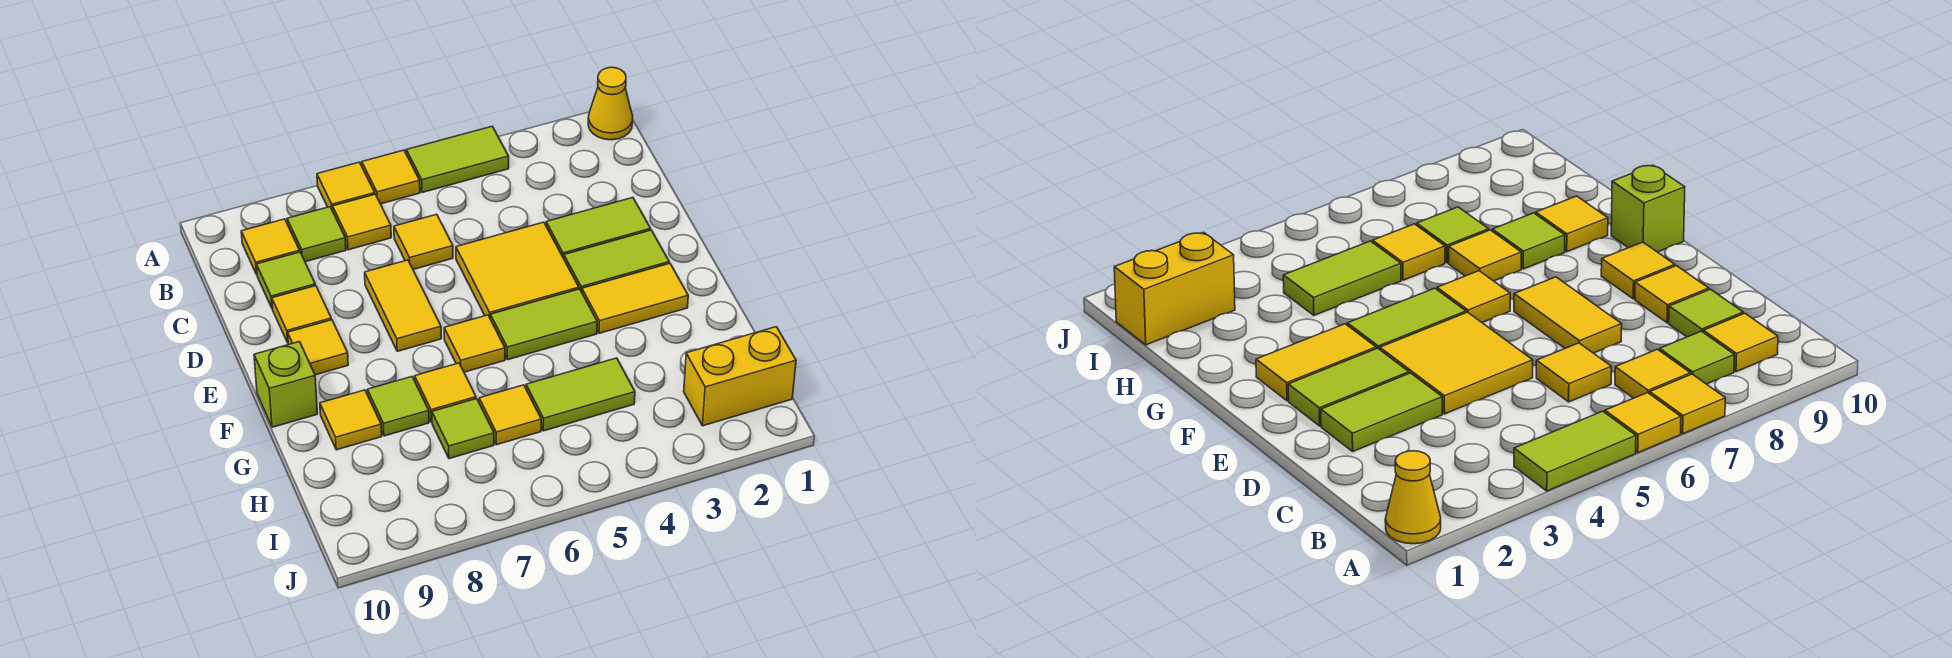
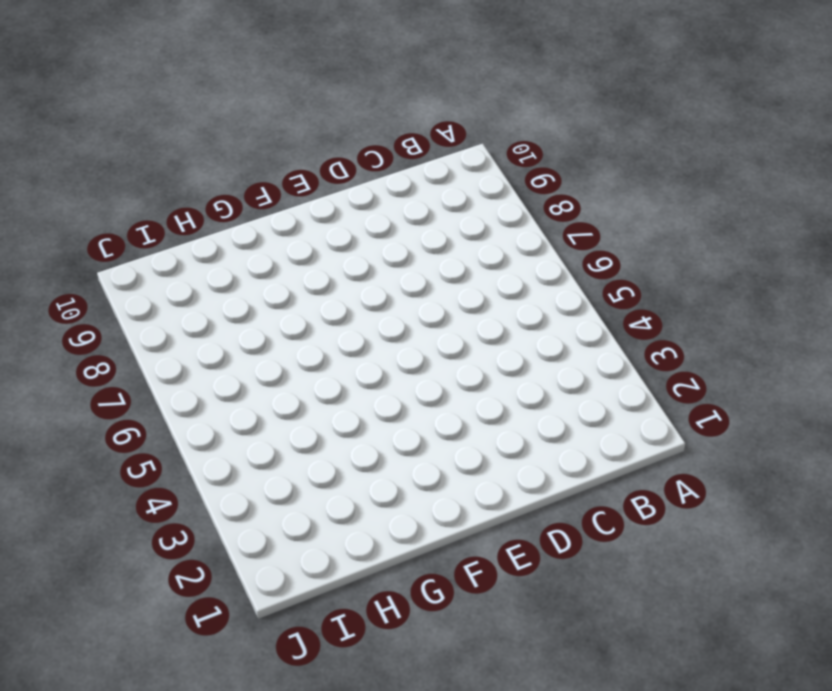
none -> yellow cone A1 level 1
none -> lime tile A4:A5 level 1
none -> yellow tile A6 level 1

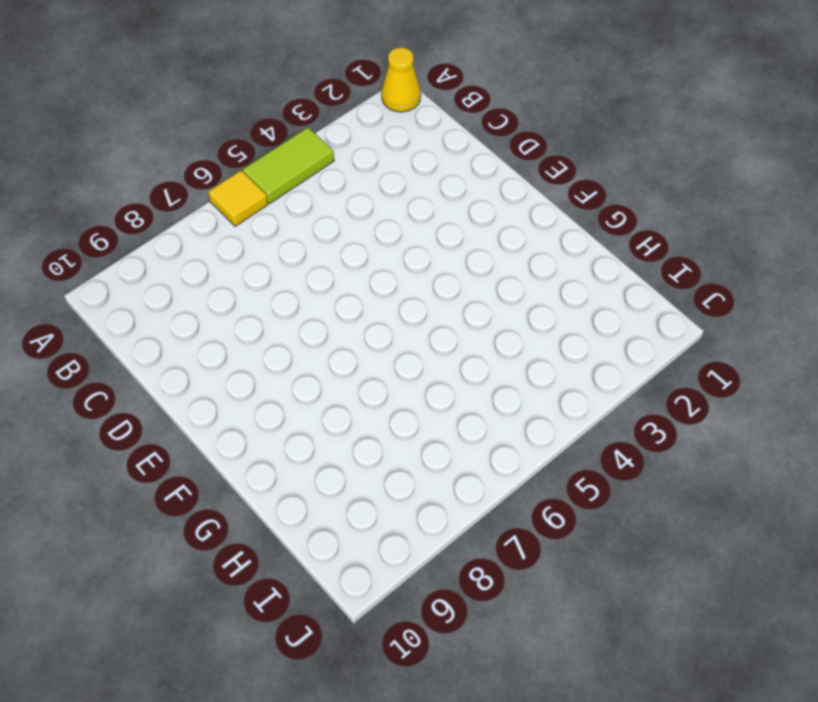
none -> yellow tile A7 level 1
none -> yellow tile B7 level 1
none -> lime tile B8 level 1

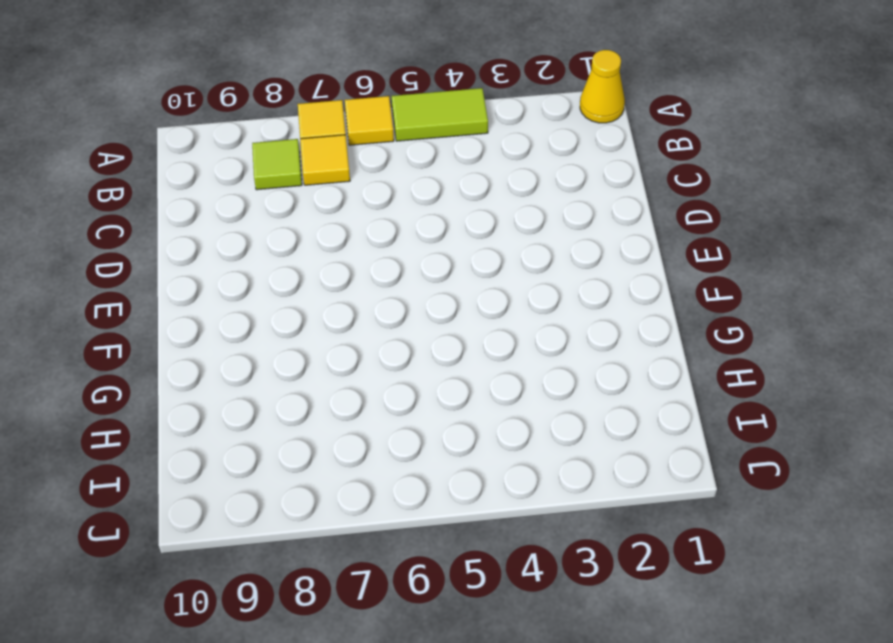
none -> yellow tile B9 level 1
none -> yellow tile C6 level 1
none -> lime tile C9 level 1

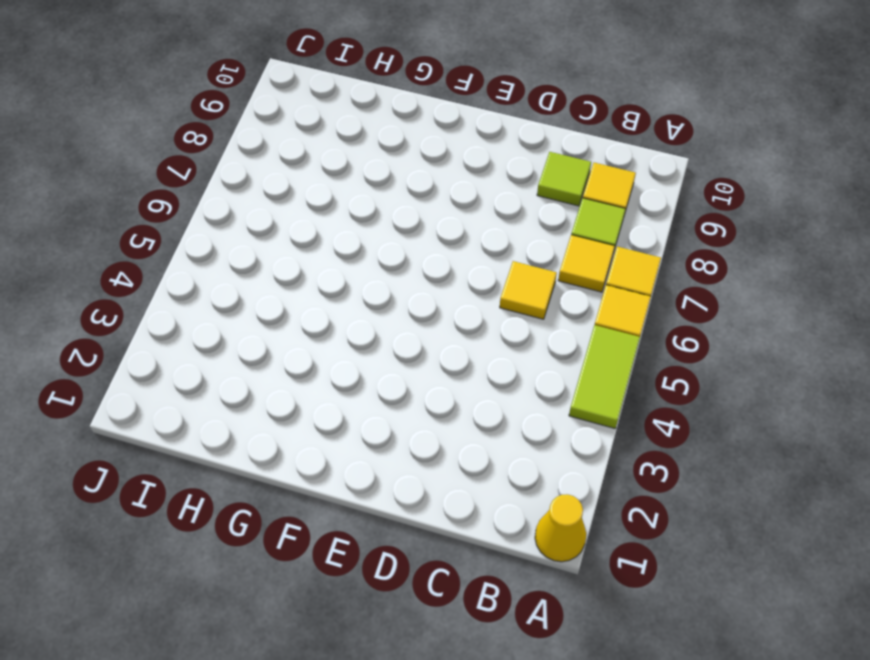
none -> lime tile D2:D3 level 1
none -> yellow tile D4:E5 level 1
none -> yellow tile D7:E7 level 1

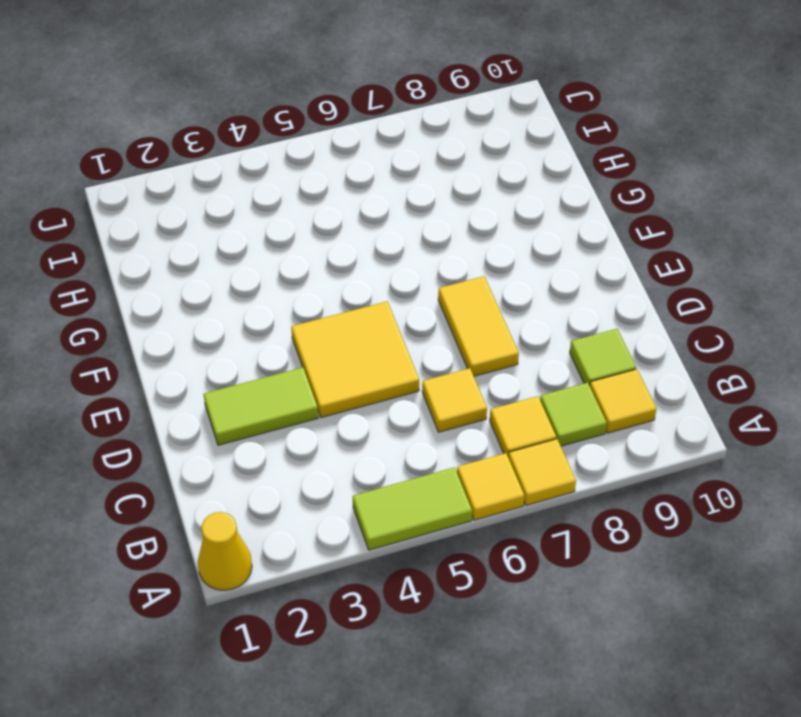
none -> yellow tile D9 level 1
none -> lime tile E2:E3 level 1
none -> yellow tile E9 level 1

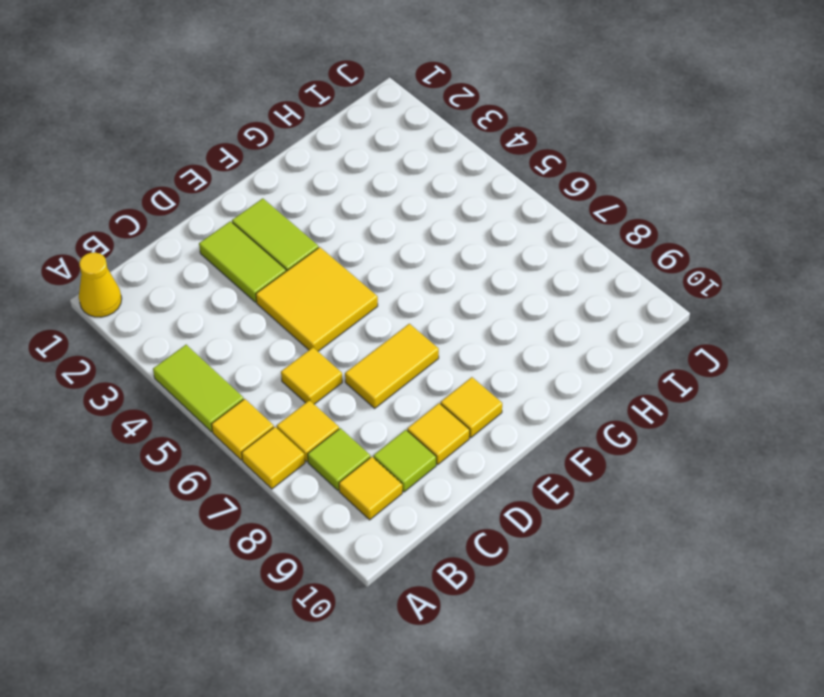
none -> yellow tile F2:F3 level 1
none -> lime tile F4:F5 level 1
none -> yellow tile F6 level 1

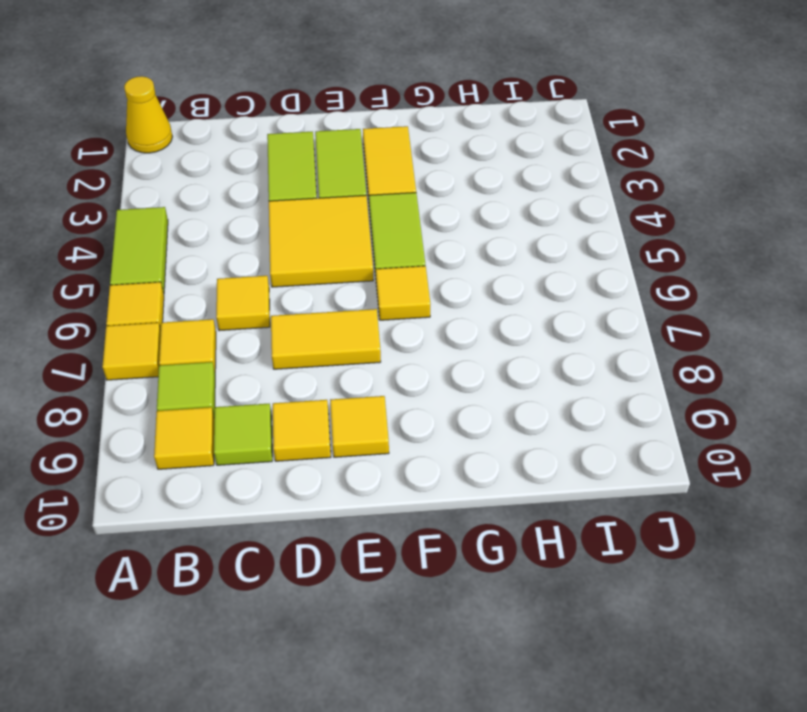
none -> lime brick F10 level 1
none -> yellow tile G7 level 1
none -> lime tile G8 level 1

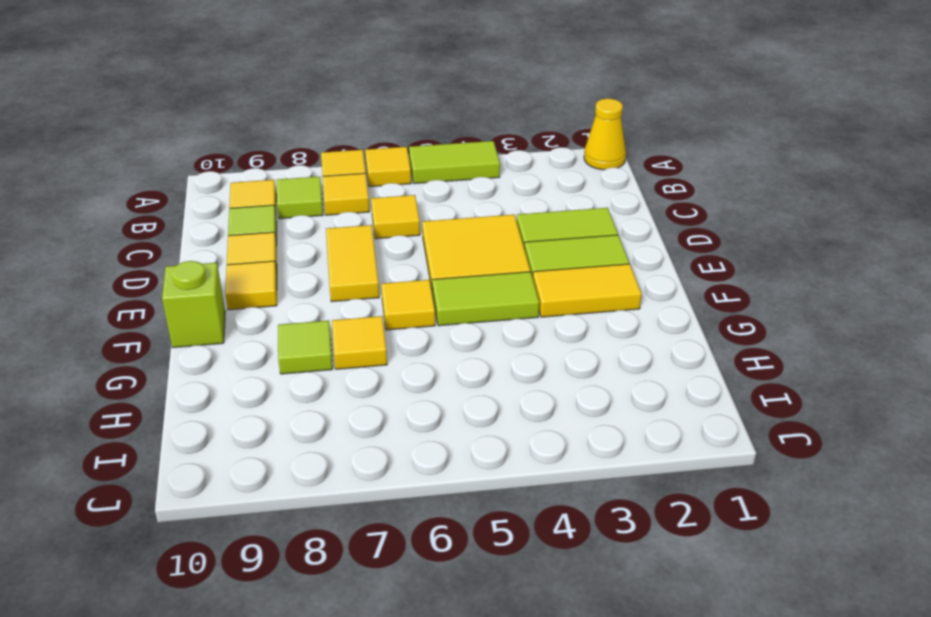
none -> yellow tile G9 level 1
none -> lime tile H4:H5 level 1
none -> yellow tile H6 level 1

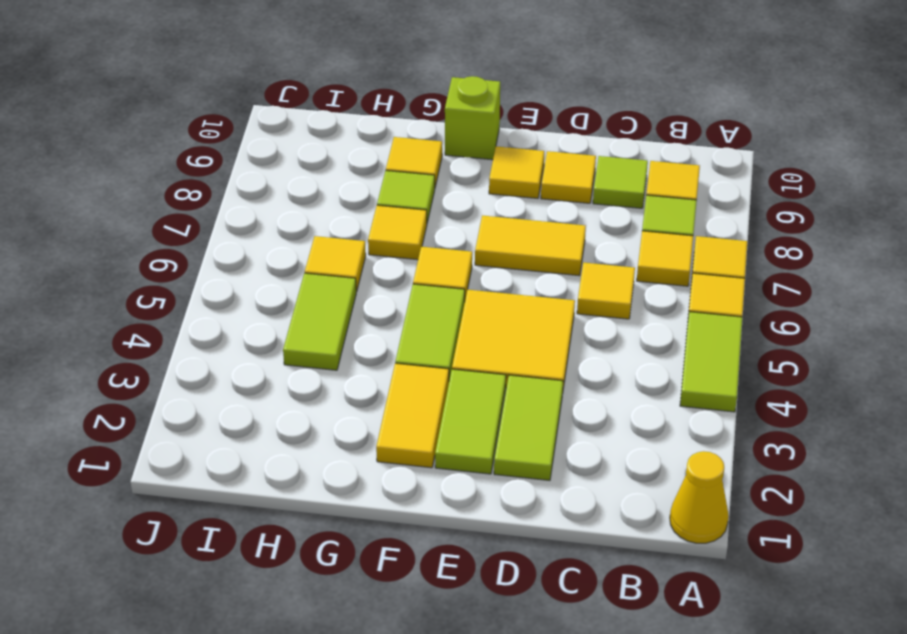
none -> lime tile H7 level 1
none -> yellow brick I1:I2 level 1

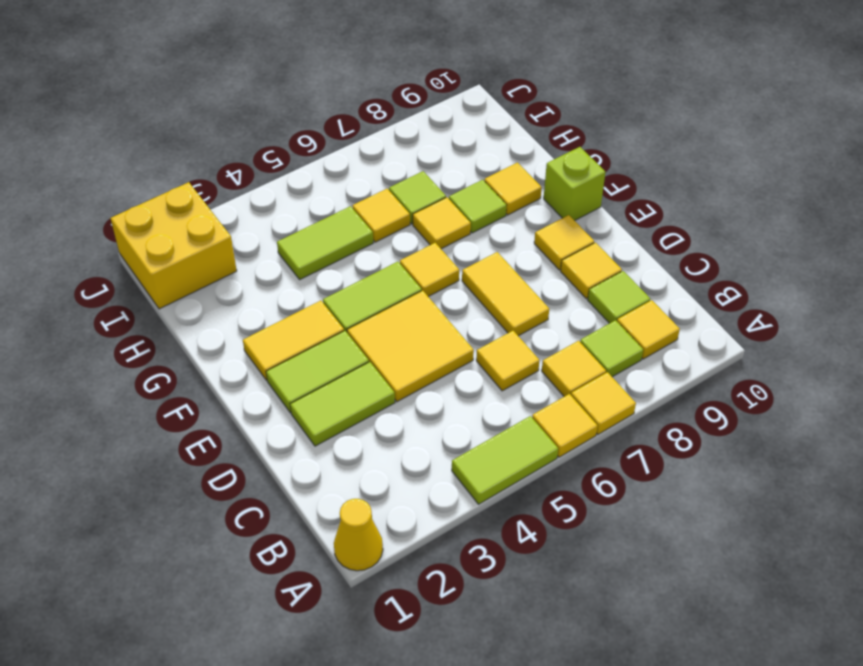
yellow brick I1:J2 level 1 -> yellow brick I1:I2 level 1

